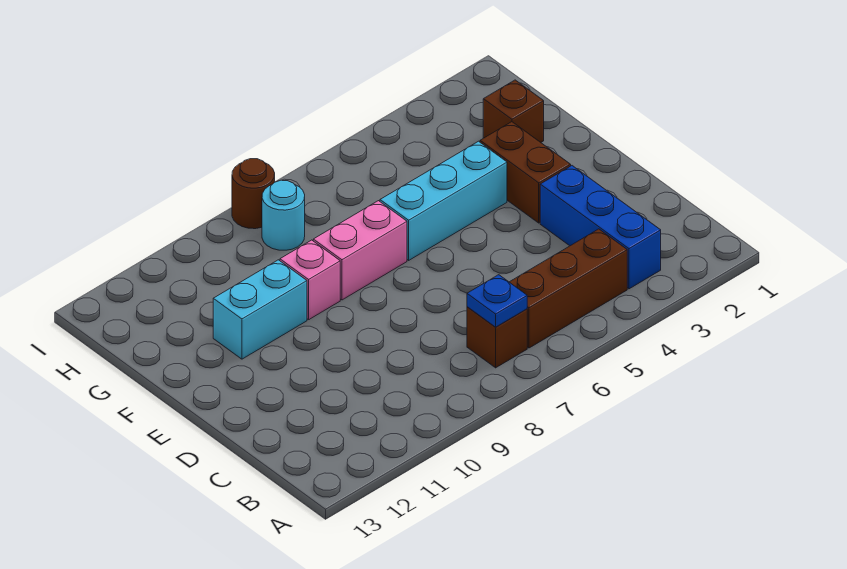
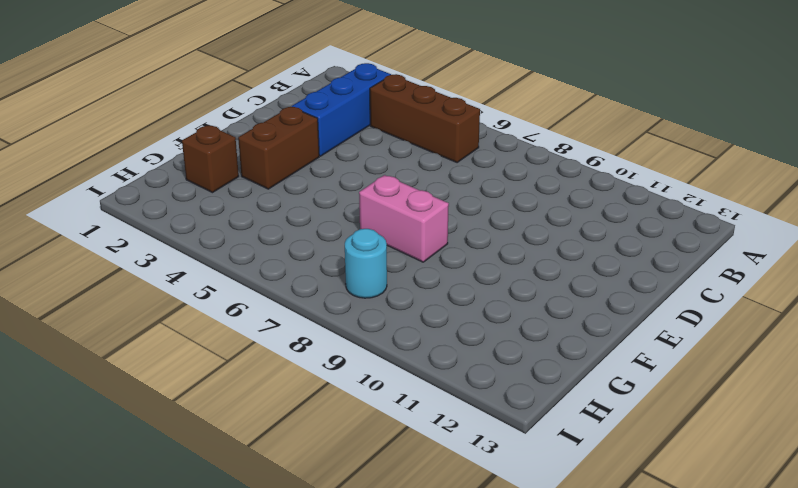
none -> brown brick B7 level 1
none -> cyan brick F4:F6 level 1
none -> pink brick F9 level 1

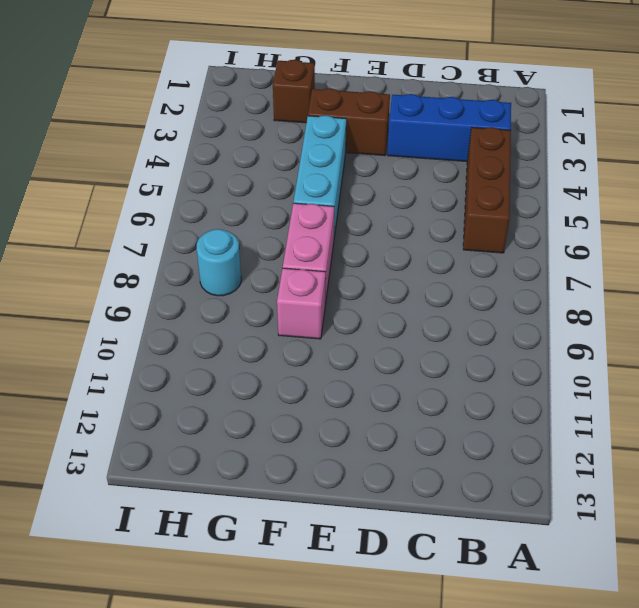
none -> brown brick B7 level 1
none -> cyan brick F10:F11 level 1
none -> brown round brick I8 level 1

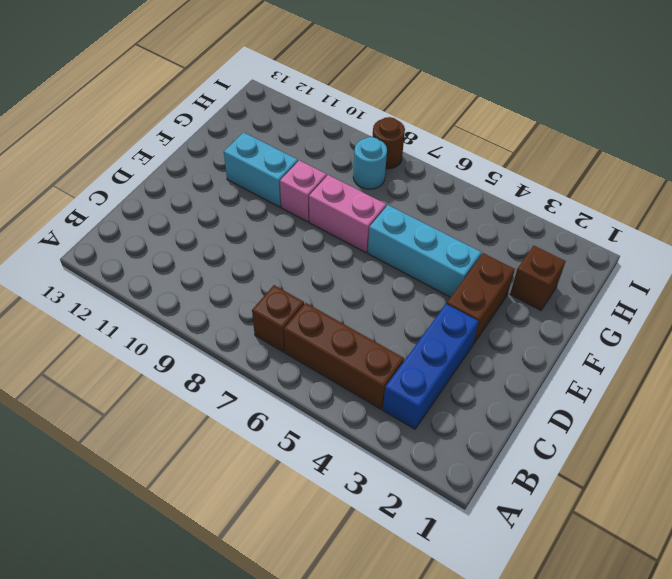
none -> blue plate B7 level 2

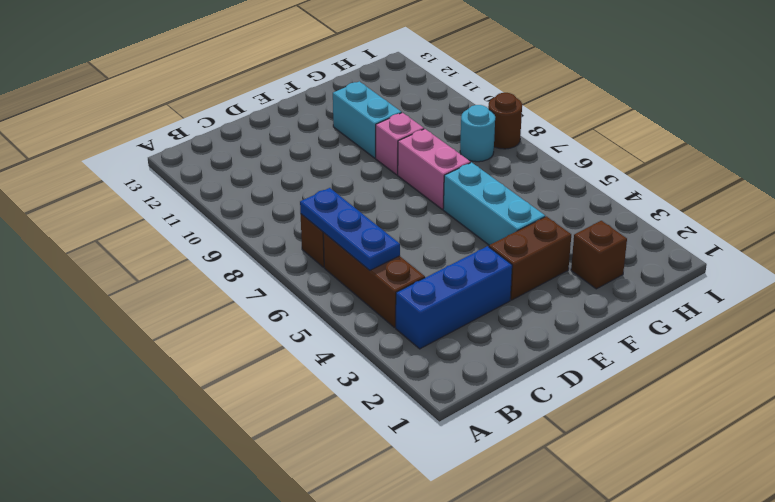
blue plate B5:B7 level 2 -> blue plate B7 level 2

